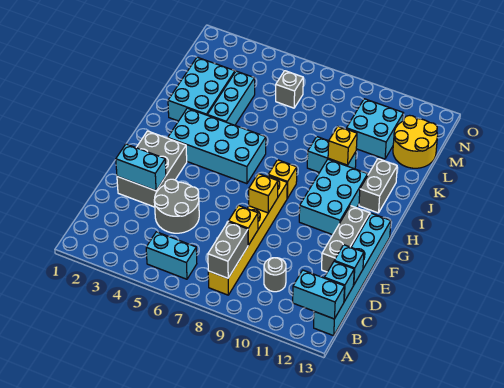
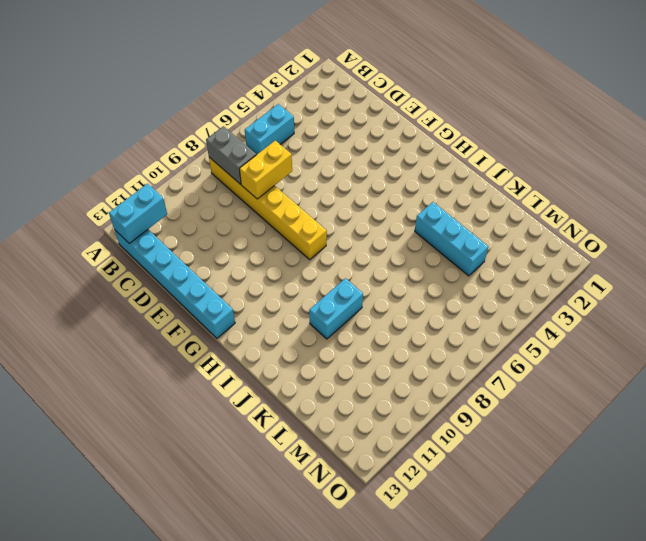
yellow brick D7:D8 level 2 -> yellow brick D8 level 2
none -> grey round brick C10 level 1
none -> grey round brick D4:E5 level 1
none -> grey brick E2:G3 level 1

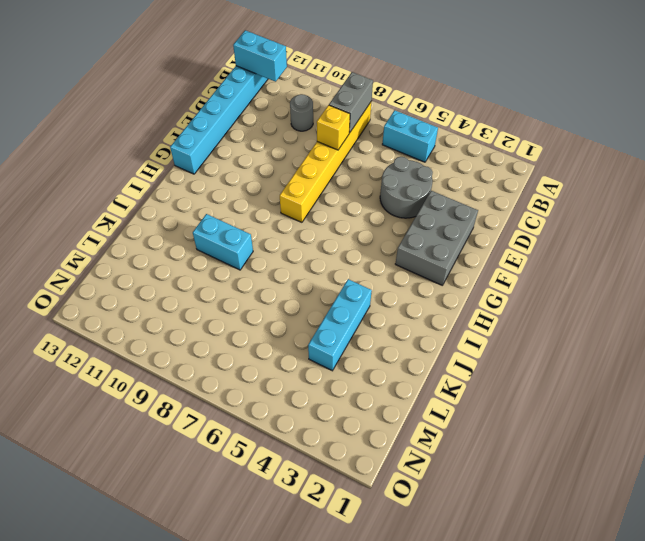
none -> grey brick E12:G12 level 1
none -> cyan brick G10:I11 level 1
none -> cyan brick H3:I6 level 1

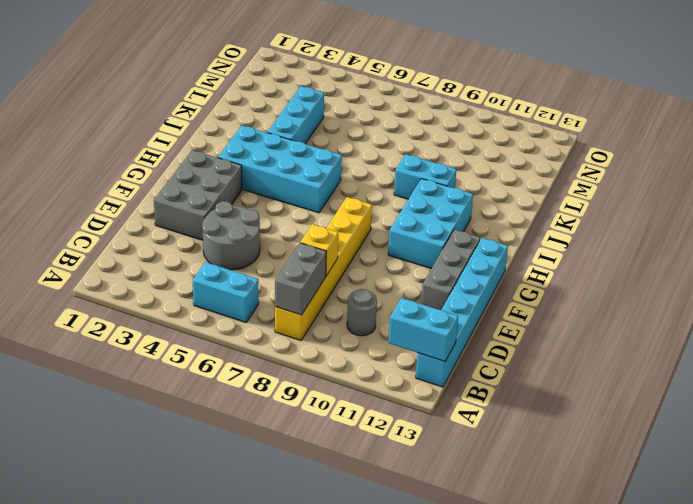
none -> yellow brick H8 level 1
none -> grey brick I12:J12 level 1
none -> cyan brick J2:L3 level 1

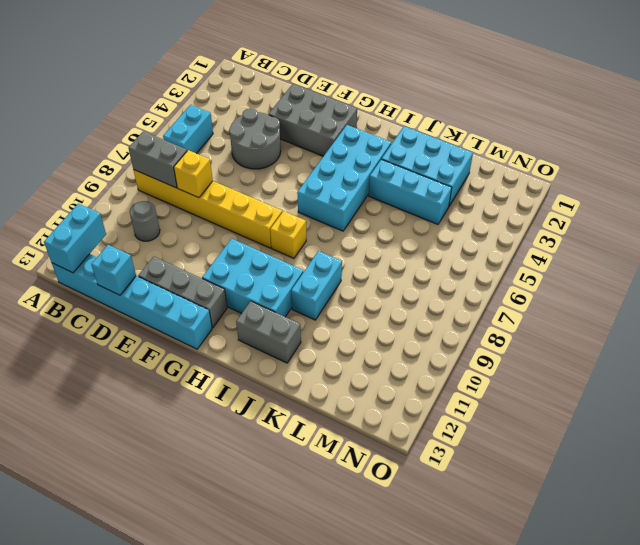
none -> cyan brick L10:M11 level 1
none -> yellow round brick L12:M13 level 1
none -> grey brick M6 level 1

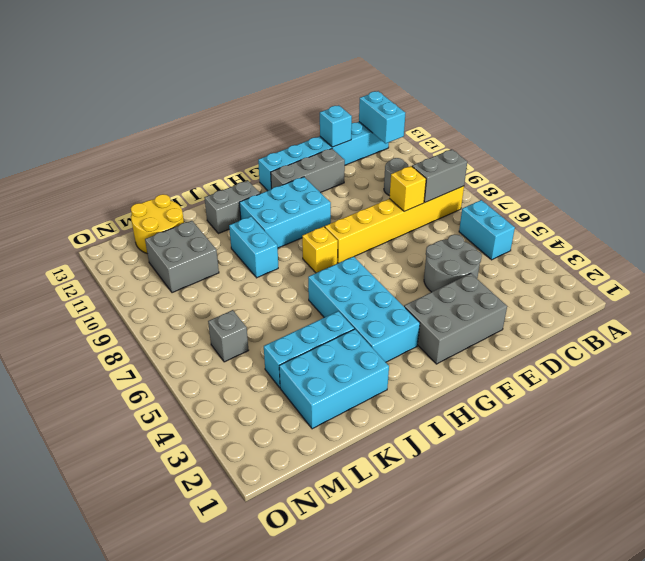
grey brick L10:M11 level 1 -> cyan brick L10:M11 level 1
none -> cyan brick C13 level 2
none -> cyan brick E2:E3 level 2
none -> yellow brick F8 level 2

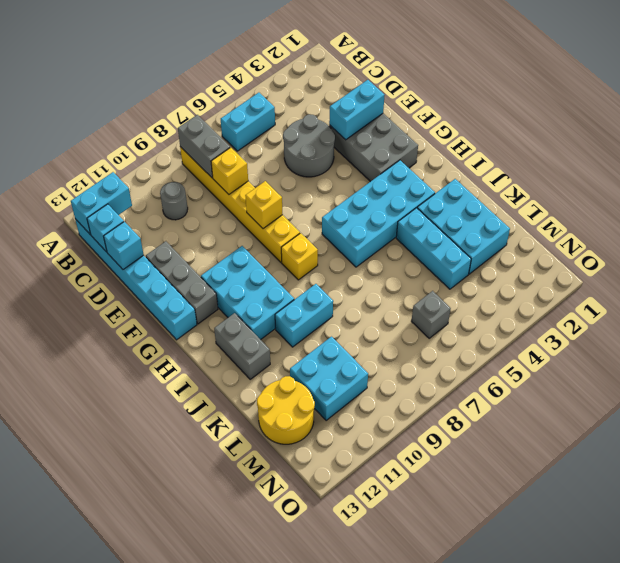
none -> yellow brick J10 level 2

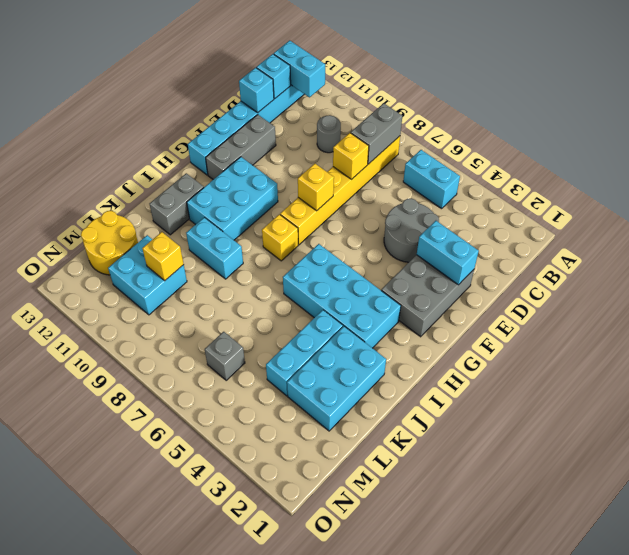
yellow brick L10 level 2 -> yellow brick J10 level 2

